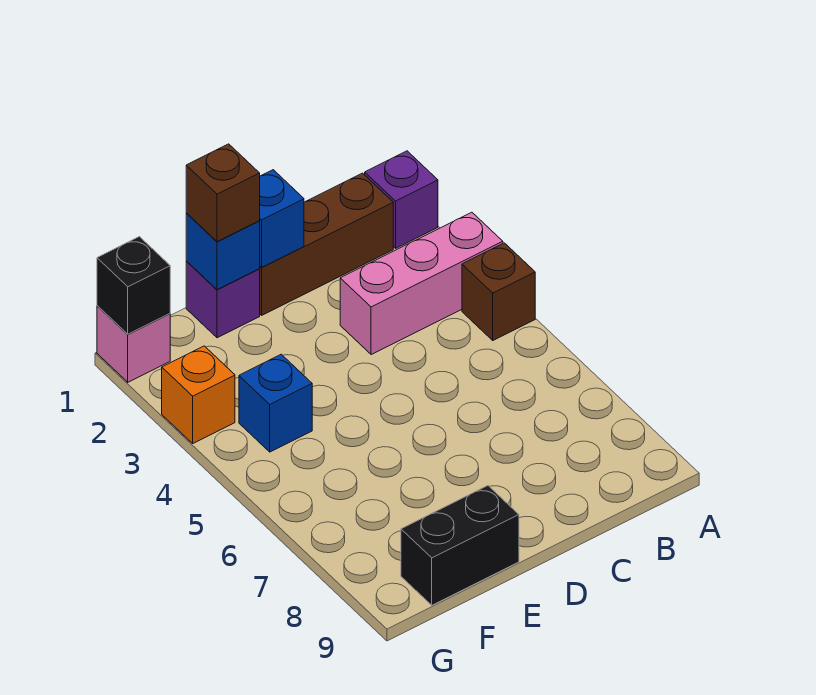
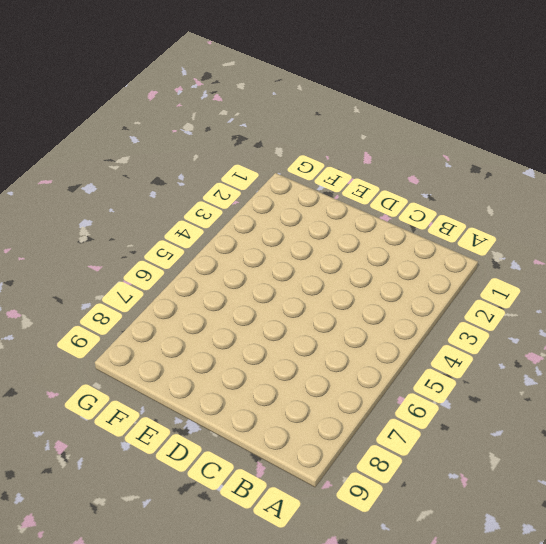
none -> purple brick A1 level 1
none -> pink brick A3:C3 level 1
none -> brown brick A4 level 1

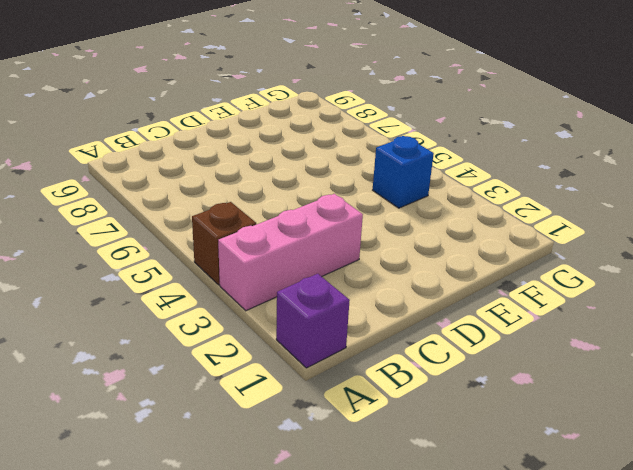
none -> brown brick B1:D1 level 1
none -> purple brick E1 level 1
none -> black brick E9:F9 level 1

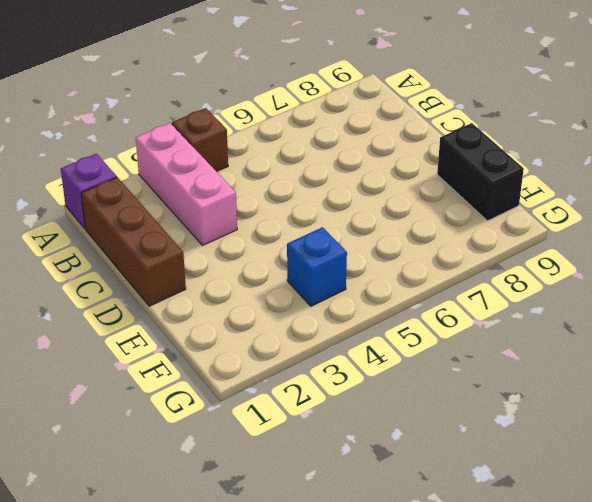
none -> purple brick E1 level 1
none -> pink brick G1 level 1
none -> orange brick G3 level 1

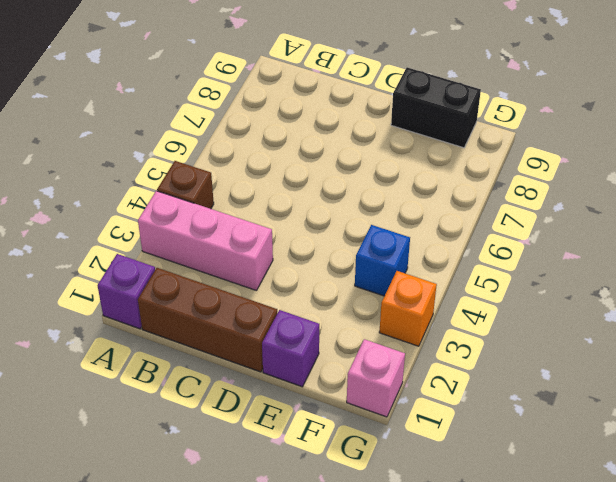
none -> blue brick D1 level 2
none -> blue brick E1 level 2
none -> black brick G1 level 2

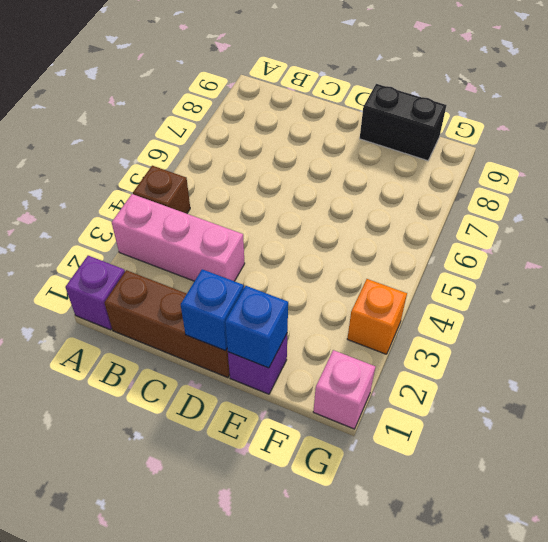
none -> blue brick F4 level 1
none -> black brick G1 level 2
none -> brown brick E1 level 3

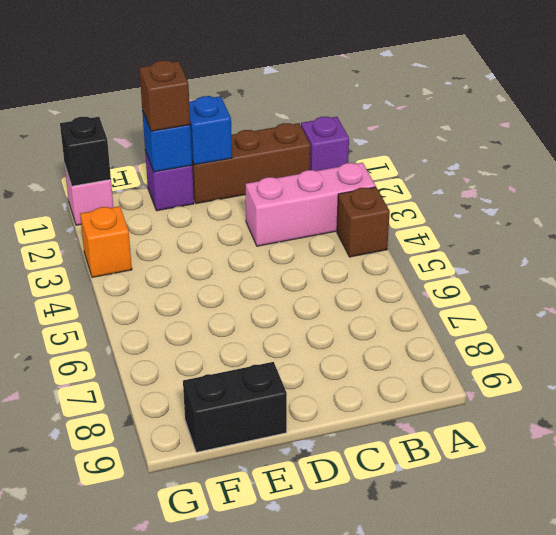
none -> blue brick F4 level 1

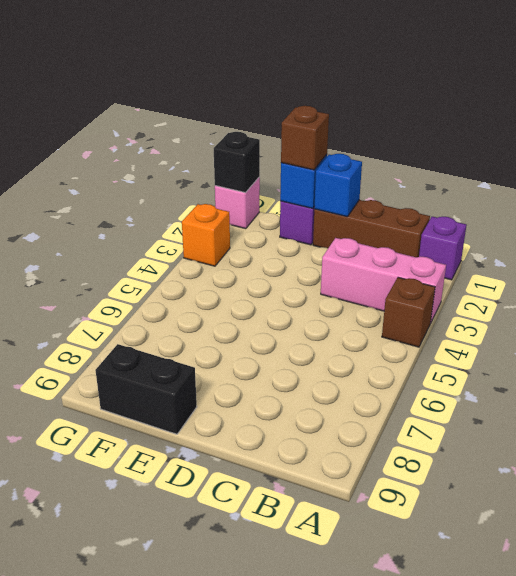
none -> blue brick F4 level 1

